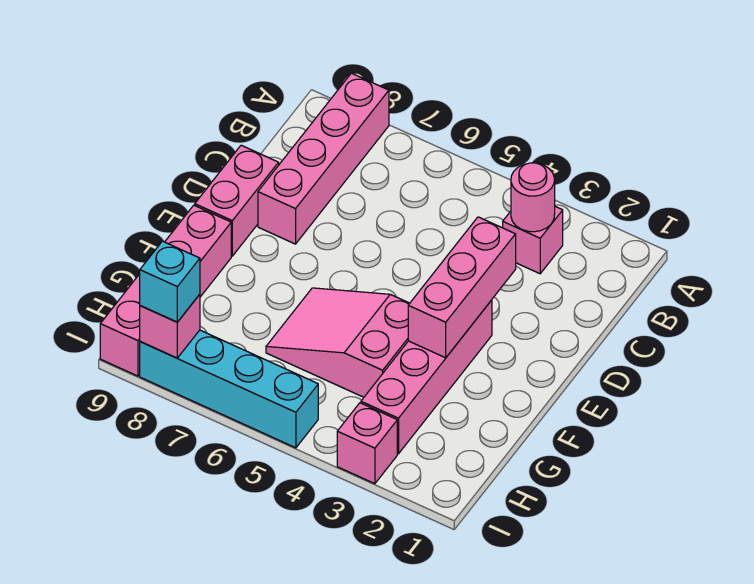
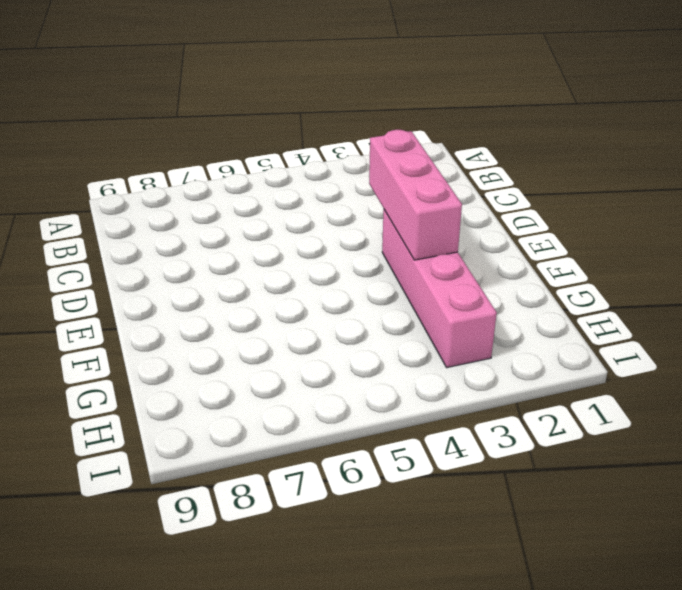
none -> pink brick A8:D8 level 1
none -> pink brick B3 level 1
none -> pink brick D9:E9 level 1

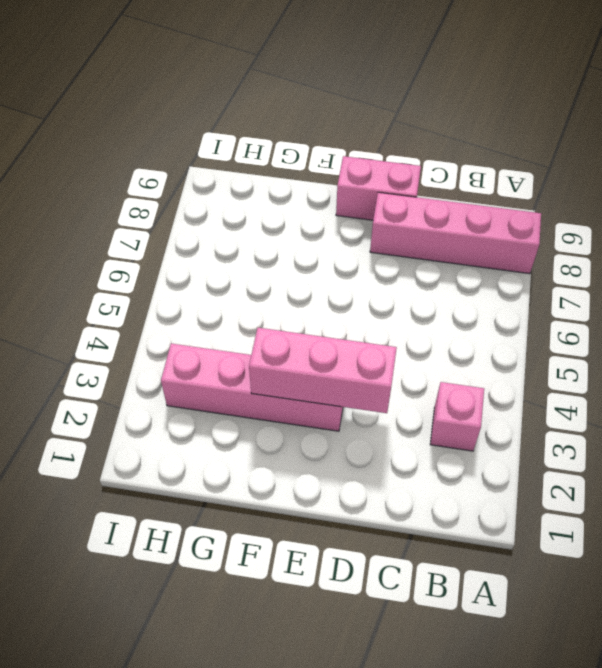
none -> pink slope F4:G6 level 1 top 4
none -> pink brick F9:I9 level 1
none -> pink brick I3 level 1

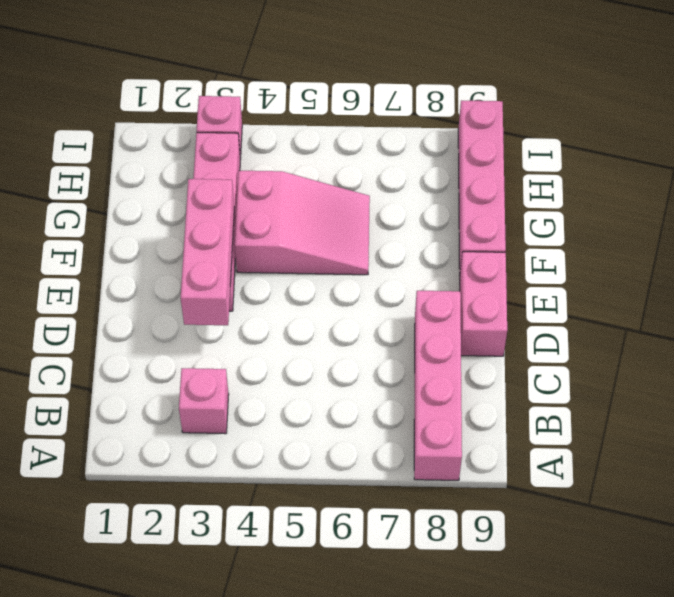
none -> cyan brick I5:I8 level 1
none -> pink round brick B3 level 2
none -> pink brick I8 level 2

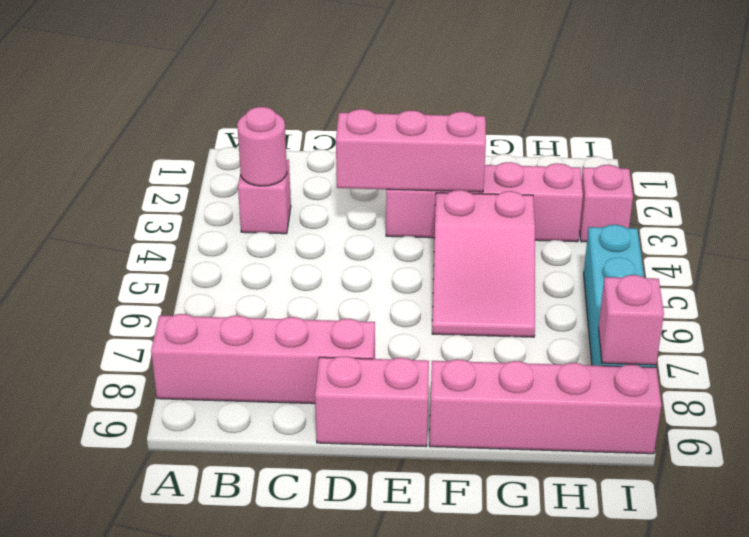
none -> cyan brick I8 level 3

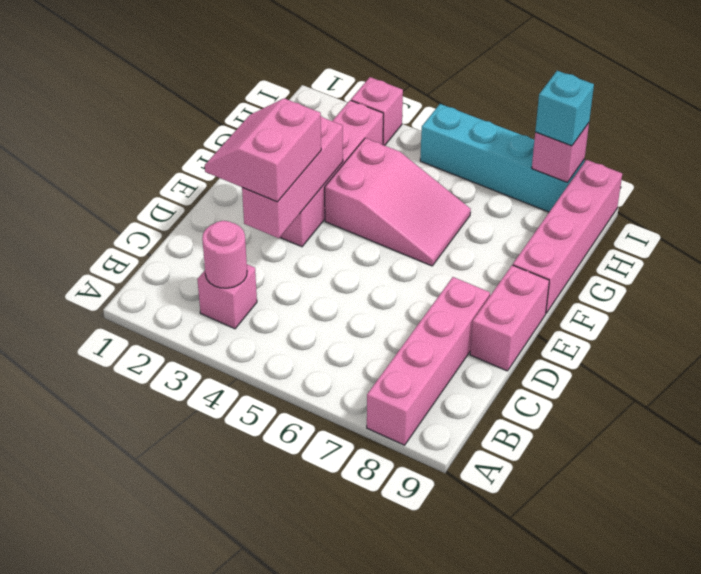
pink slope D2:E3 level 3 top 3 -> none

